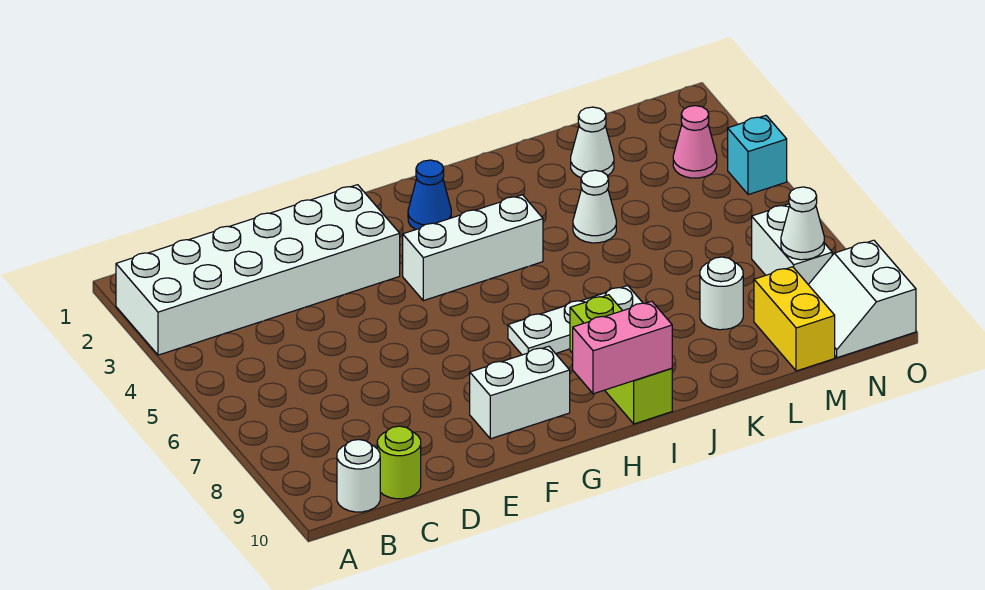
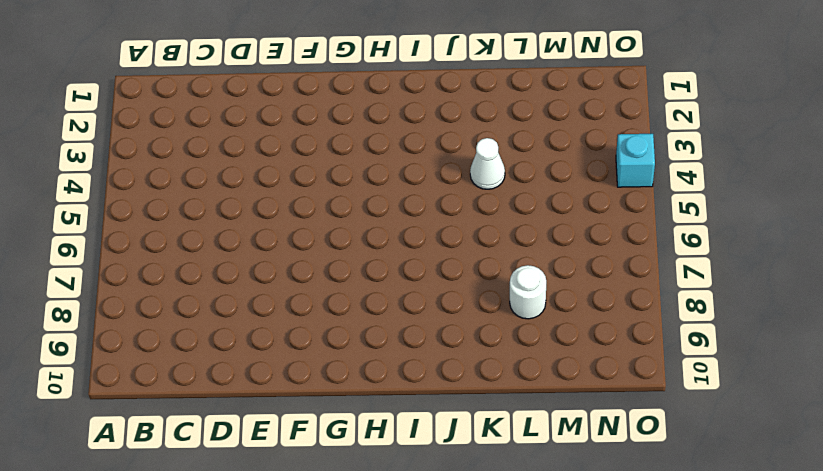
none -> white brick A2:F3 level 1
none -> white round brick B10 level 1
none -> lime round brick C10 level 1

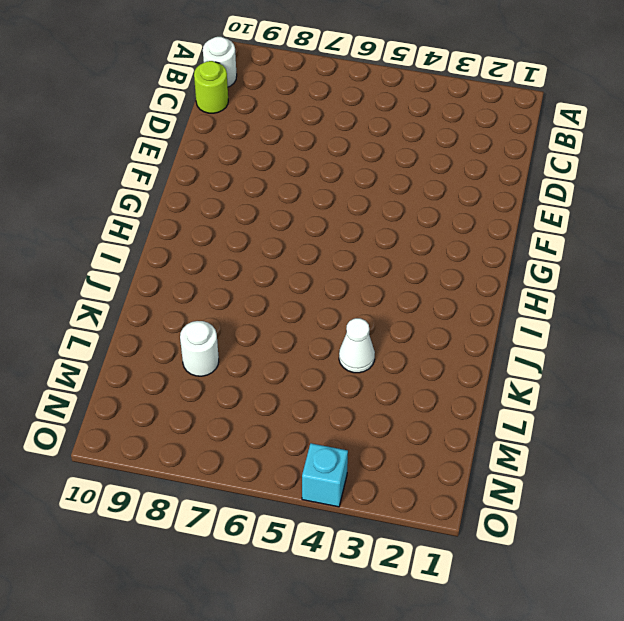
none -> white brick A2:F3 level 1
none -> white brick F9:G9 level 1
none -> white brick G4:I4 level 1

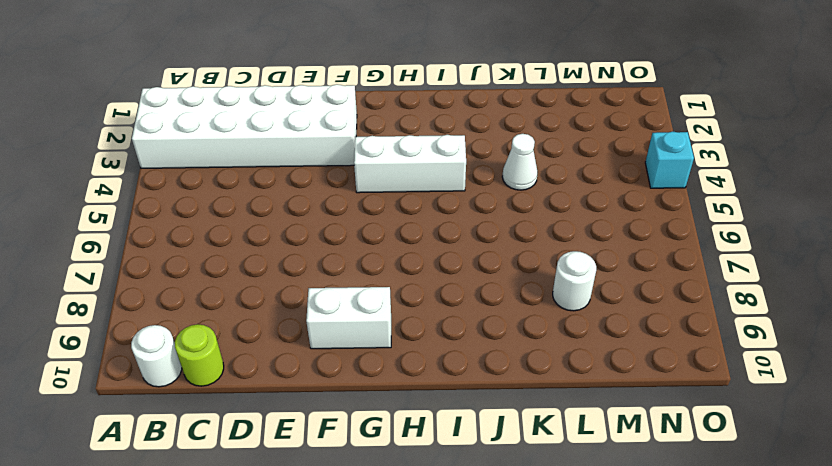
none -> blue cone H2 level 1
none -> white plate H7:J7 level 1
none -> lime brick I8:I10 level 1

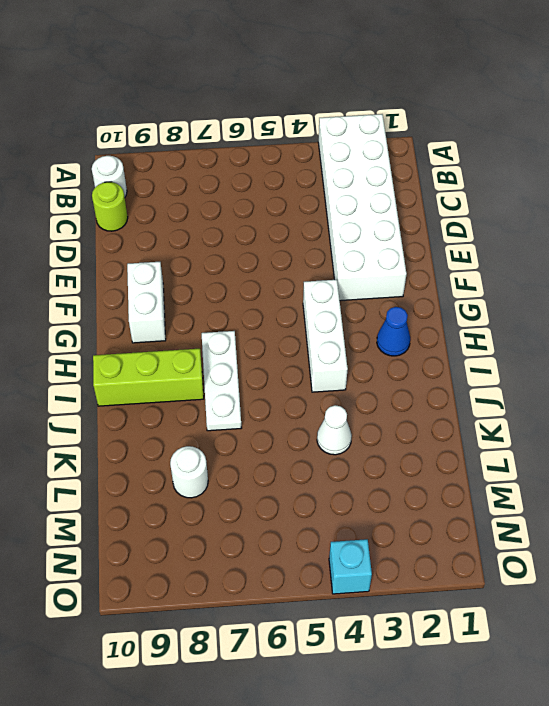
none -> white cone L2 level 1
none -> yellow brick M9:M10 level 1
none -> pink cone N3 level 1

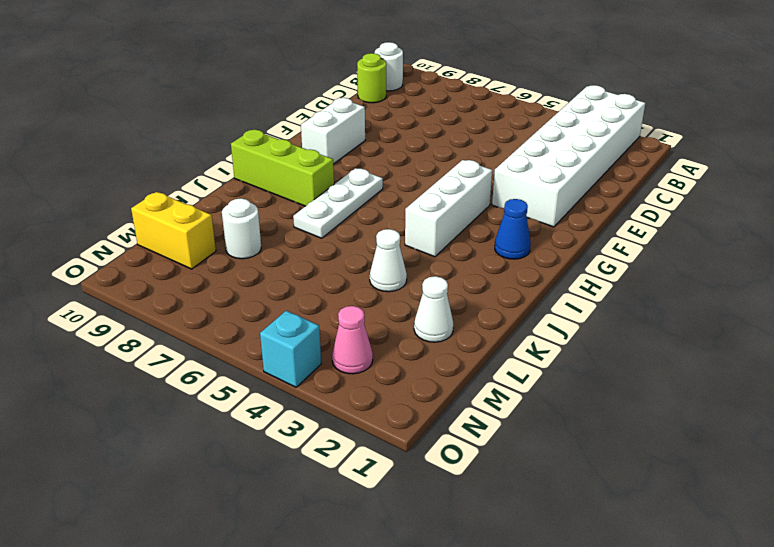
none -> white brick N7:N8 level 1
none -> white slope N9:O10 level 1 top O
none -> pink brick H10:I10 level 2

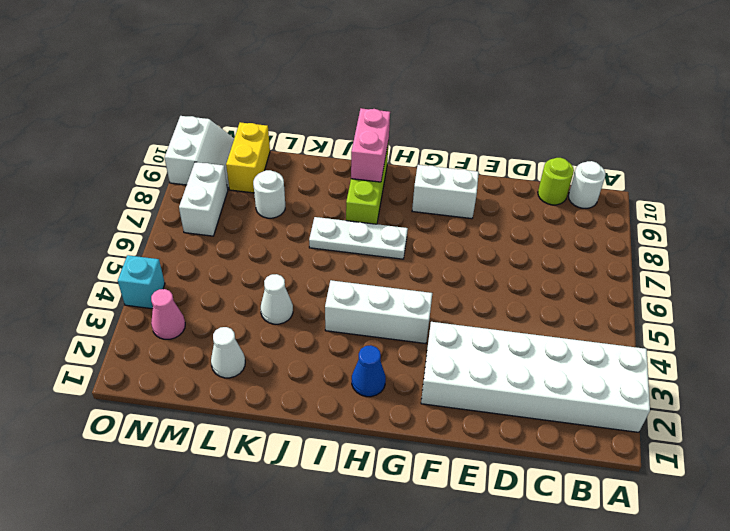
pink brick I9:I10 level 2 -> pink brick H10:I10 level 2
none -> white cone N8 level 2

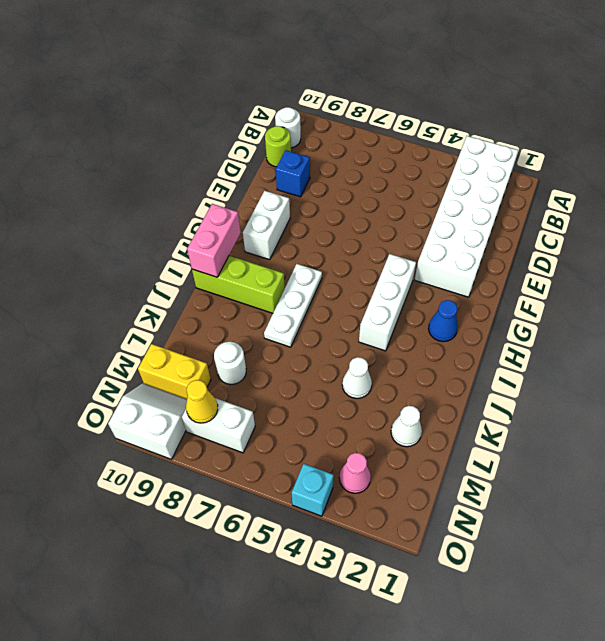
blue brick D9 level 1 -> none
yellow cone N8 level 2 -> white cone N8 level 2

